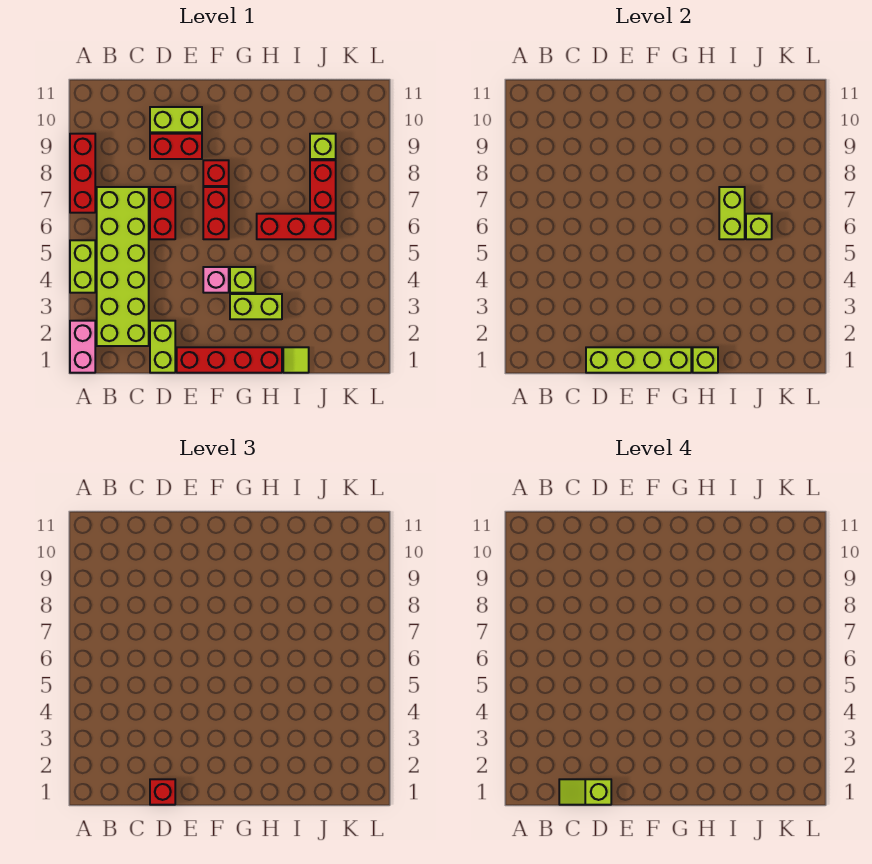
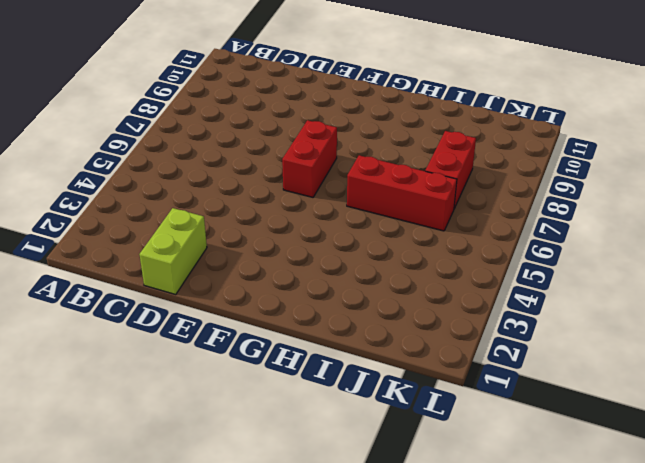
none -> pink brick A1:A2 level 1
none -> lime brick A4:A5 level 1
none -> red brick A7:A9 level 1

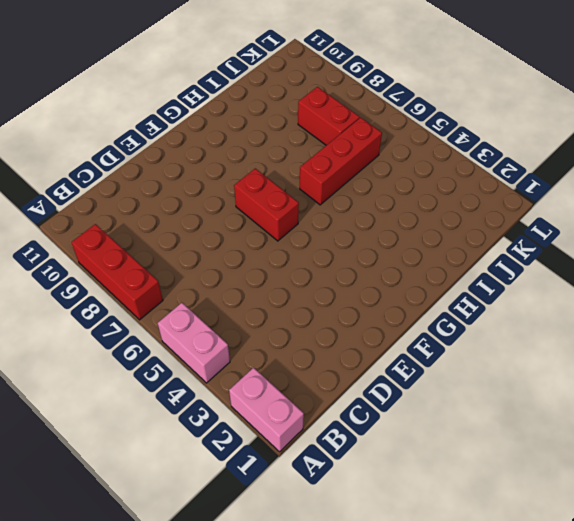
pink brick A4:A5 level 1 -> lime brick A4:A5 level 1
none -> lime brick B2:C7 level 1
none -> lime brick D1:D2 level 1
none -> red brick D6:D7 level 1

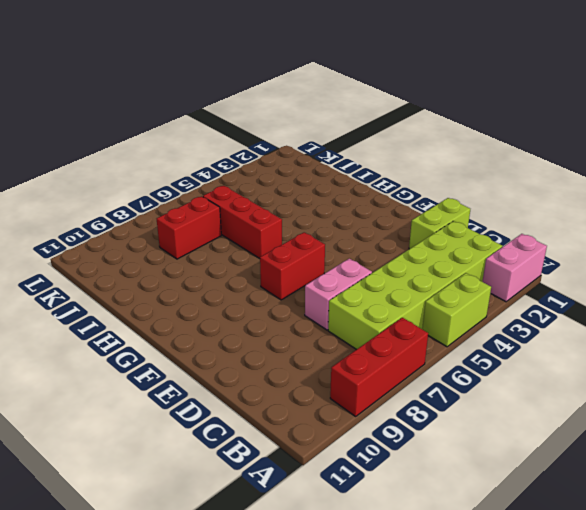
pink brick D6:D7 level 1 -> red brick D6:D7 level 1
none -> red brick D9:E9 level 1
none -> lime brick D10:E10 level 1
none -> red brick E1:H1 level 1

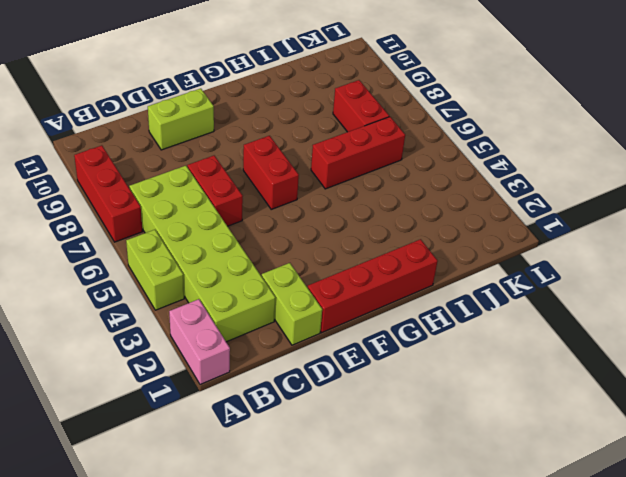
none -> red brick D9:E9 level 1
none -> pink brick F4 level 1
none -> red brick F8 level 1

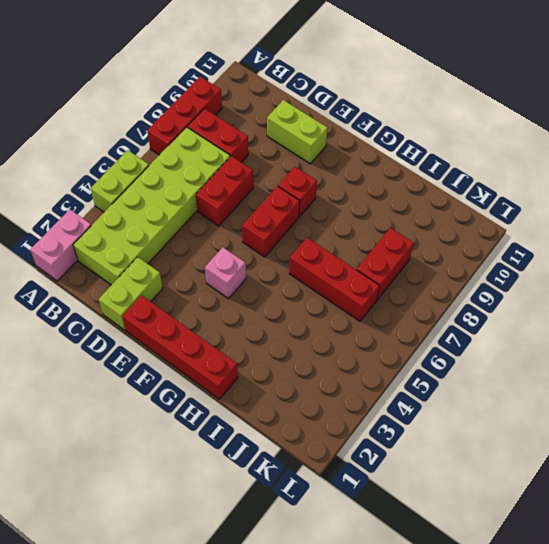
red brick B8:C8 level 1 -> red brick D9:E9 level 1
none -> lime brick G3:H3 level 1
none -> lime brick G4 level 1
none -> lime tile I1 level 1

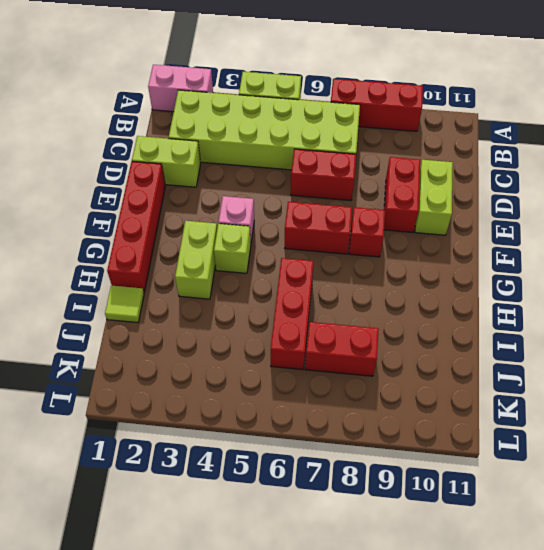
none -> lime brick J9 level 1
none -> lime brick D1:G1 level 2
none -> lime brick H1 level 2

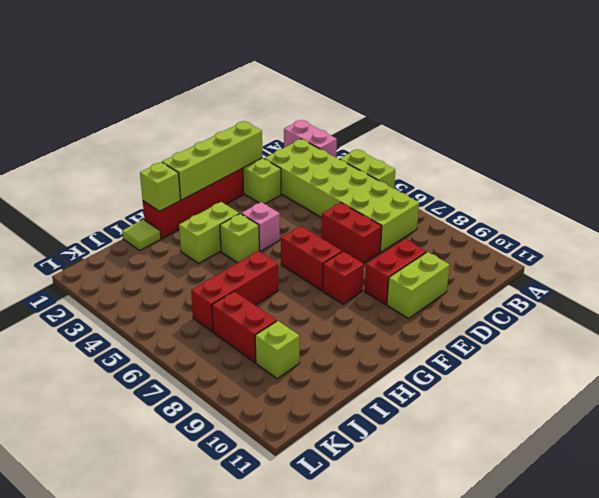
none -> red brick A7:A9 level 1
none -> lime brick I6:I7 level 2
none -> lime brick J6 level 2

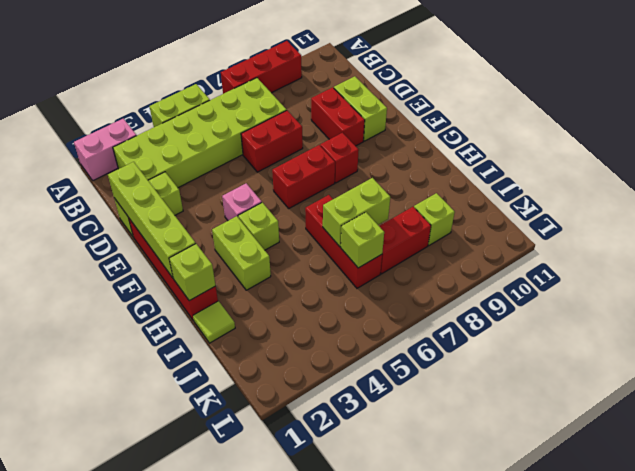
none -> red brick D1 level 3
none -> lime slope C1:D1 level 4 top D

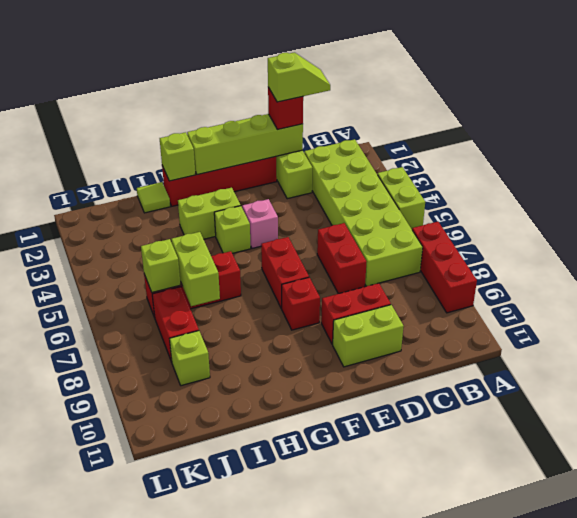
none -> pink brick A1:A2 level 1

